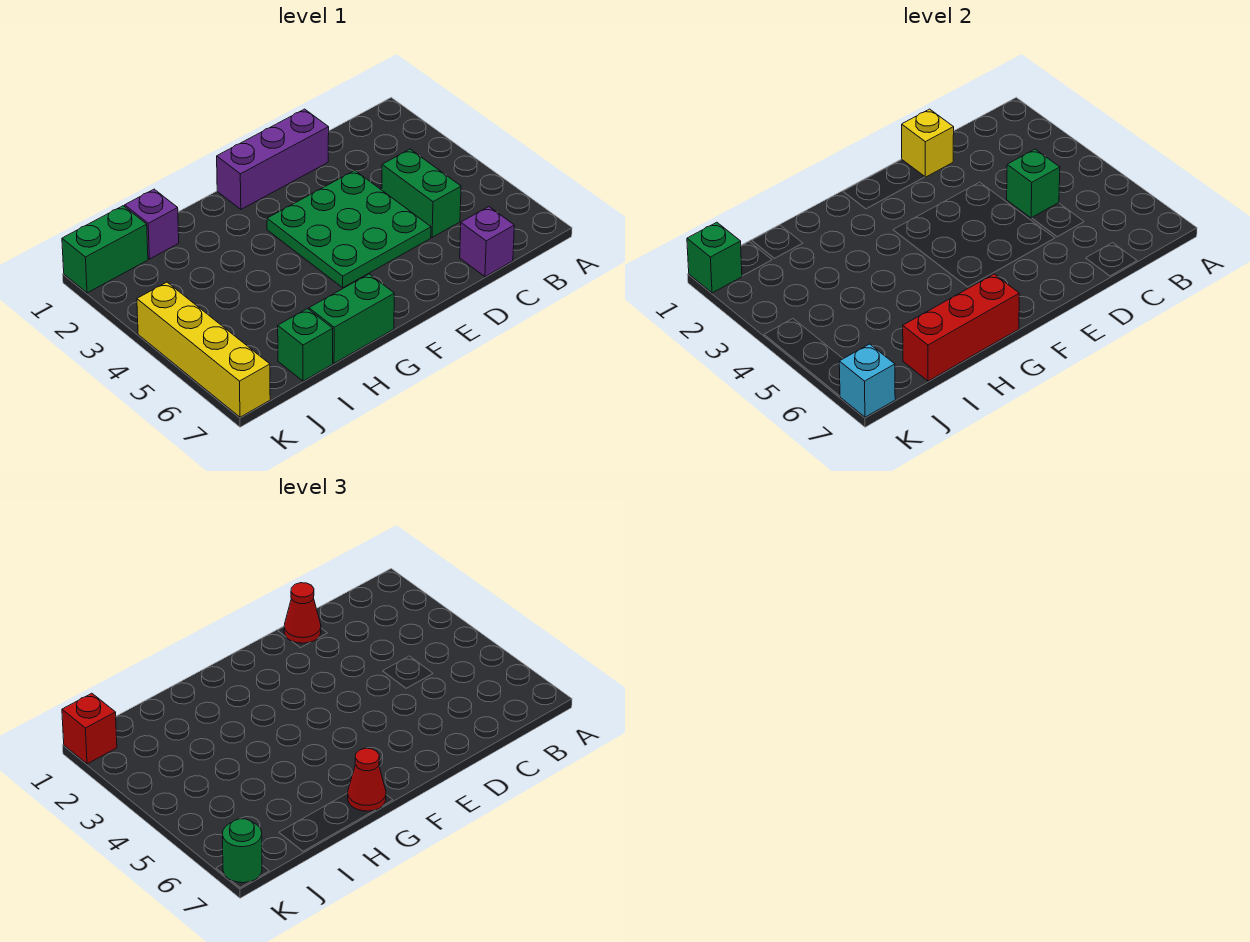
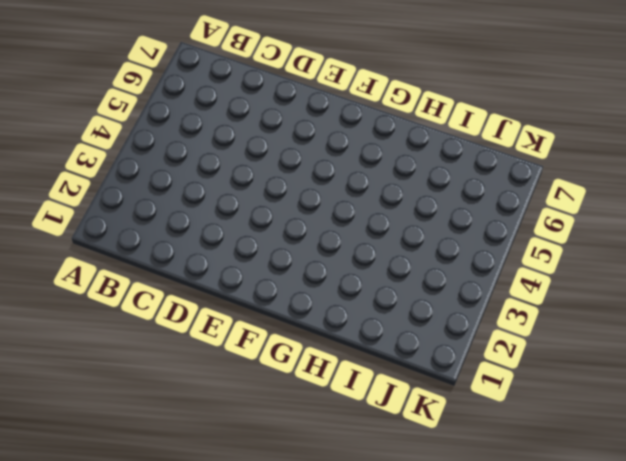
none -> green brick C4:C5 level 1
none -> purple brick C7 level 1
none -> purple brick D1:F1 level 1

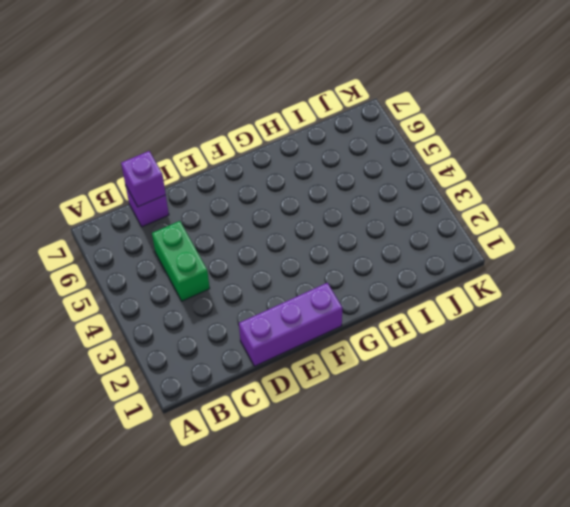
purple brick C7 level 2 -> purple brick I1 level 1
none -> green plate D3:F5 level 1
none -> green brick G7:H7 level 1
none -> green brick I7 level 1

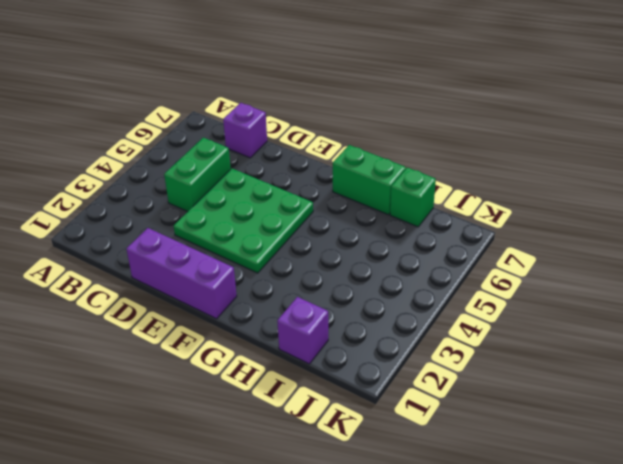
none -> green brick J1:K1 level 1
none -> yellow brick K4:K7 level 1
none -> green brick C4 level 2

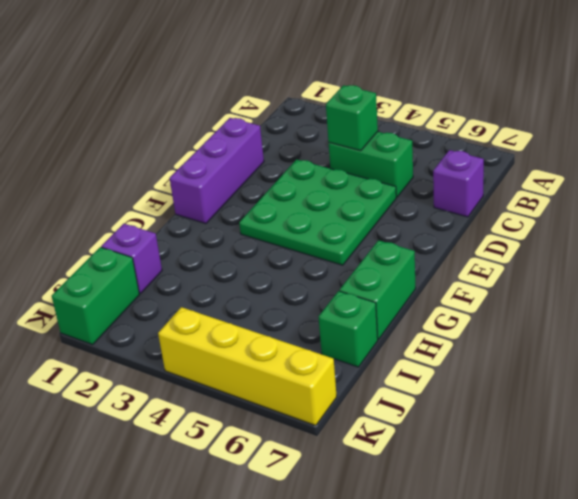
none -> yellow brick D1 level 2
none -> red brick G7:I7 level 2
none -> green brick K1 level 2

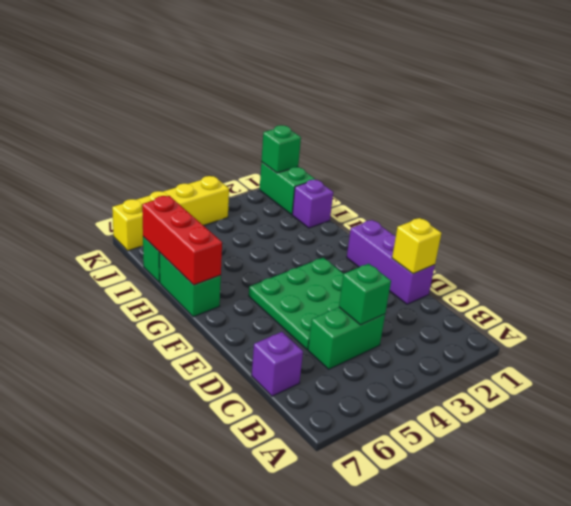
none -> cyan brick K7 level 2
none -> red cone D1 level 3
none -> red cone G7 level 3

